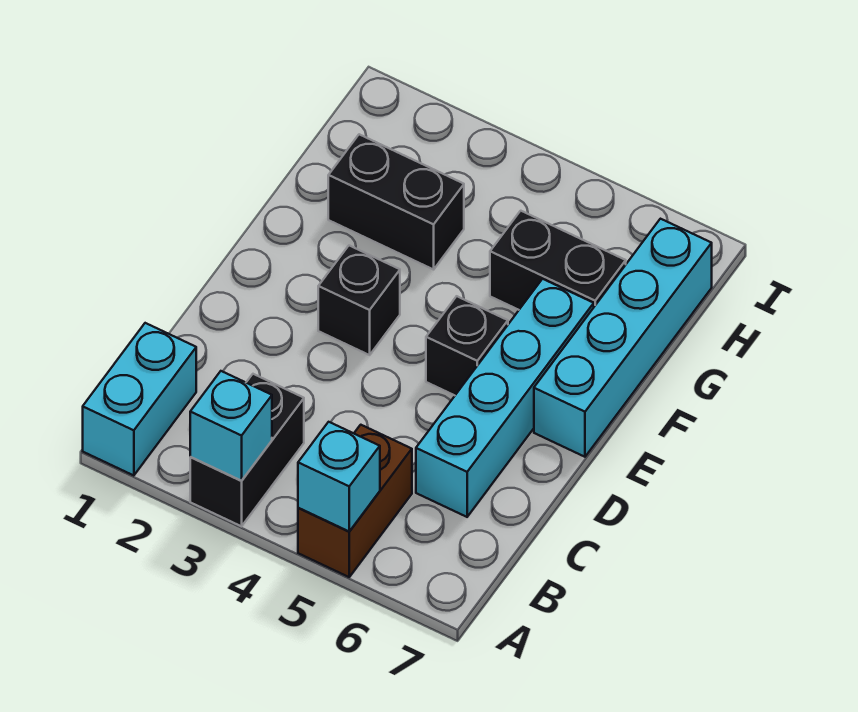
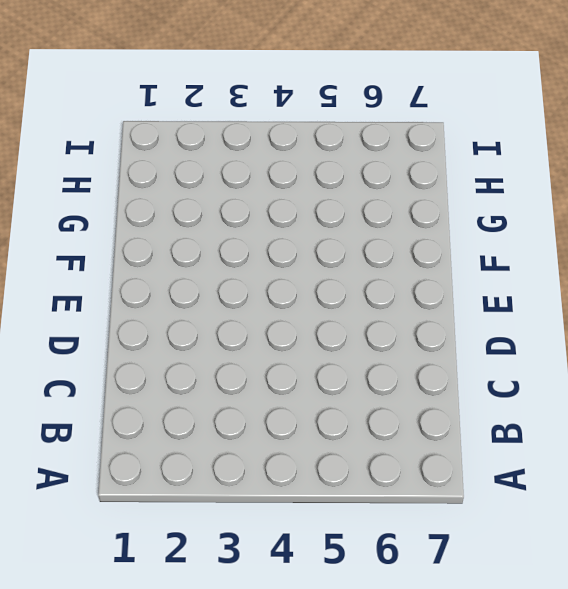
none -> cyan brick A1:B1 level 1
none -> black brick A3:B3 level 1

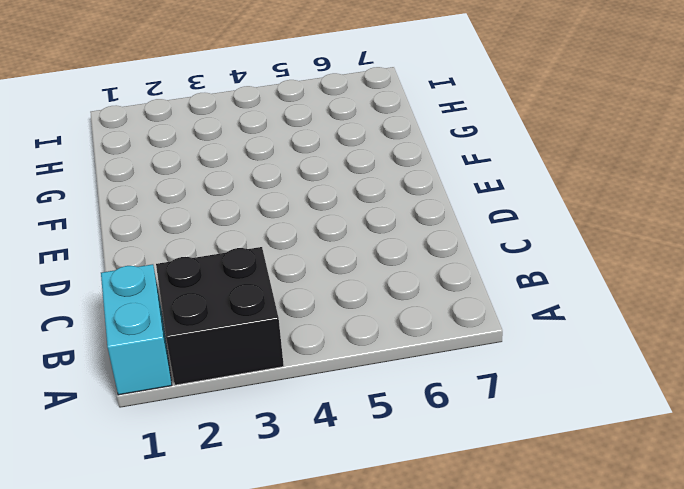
black brick A2:B3 level 1 -> black brick A3:B3 level 1
none -> brown brick A5:B5 level 1
none -> cyan brick C6:F6 level 1

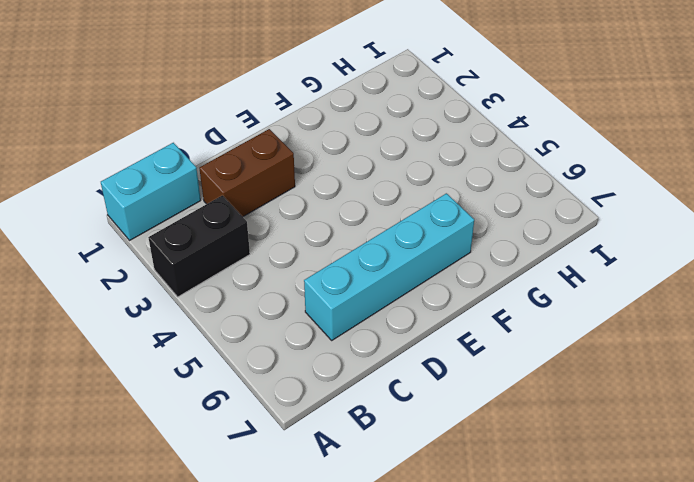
brown brick C2:D2 level 1 -> brown brick A5:B5 level 1
none -> black brick E3 level 1
none -> black brick E5 level 1

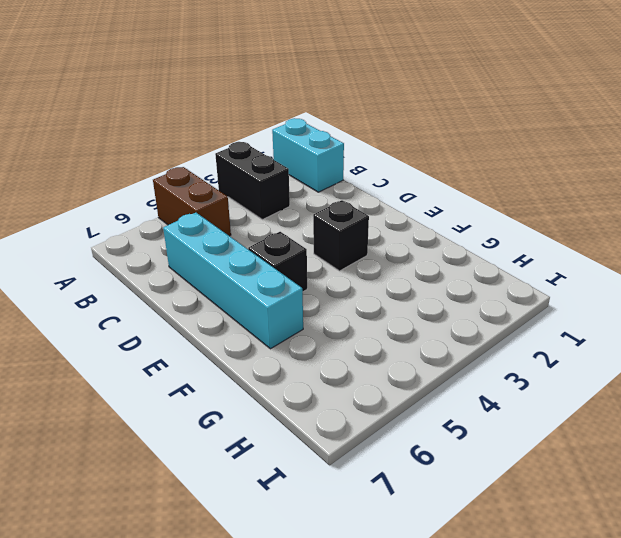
none -> cyan brick E7:H7 level 1
none -> black brick G2:G3 level 1

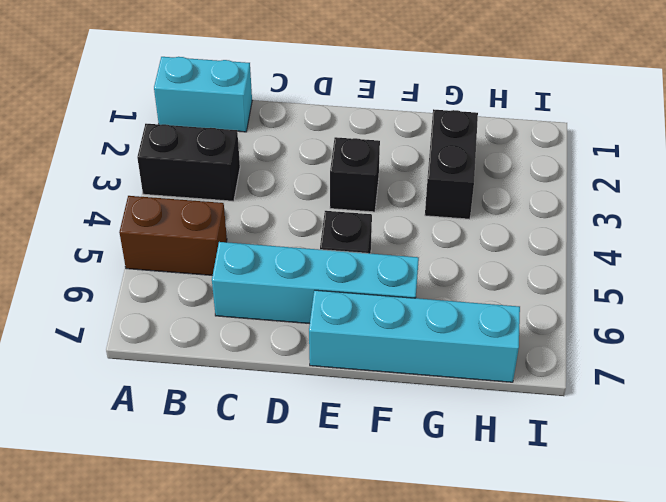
none -> black brick G5:G6 level 1
none -> cyan brick A3 level 2

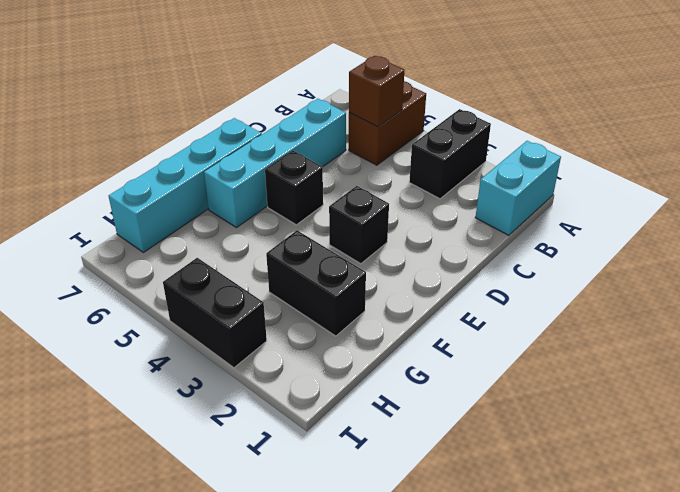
brown brick B5 level 2 -> none
black brick I3:I4 level 1 -> black brick G5:G6 level 1
none -> cyan brick A3 level 2
none -> cyan brick A5 level 2

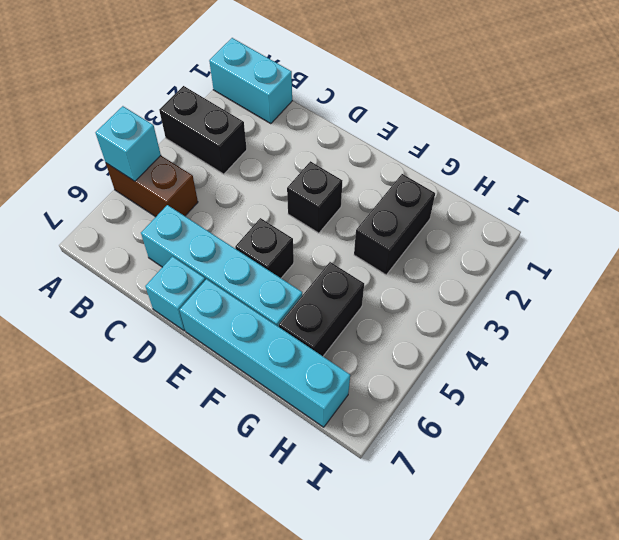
cyan brick D7 level 1 -> cyan brick A3 level 2

